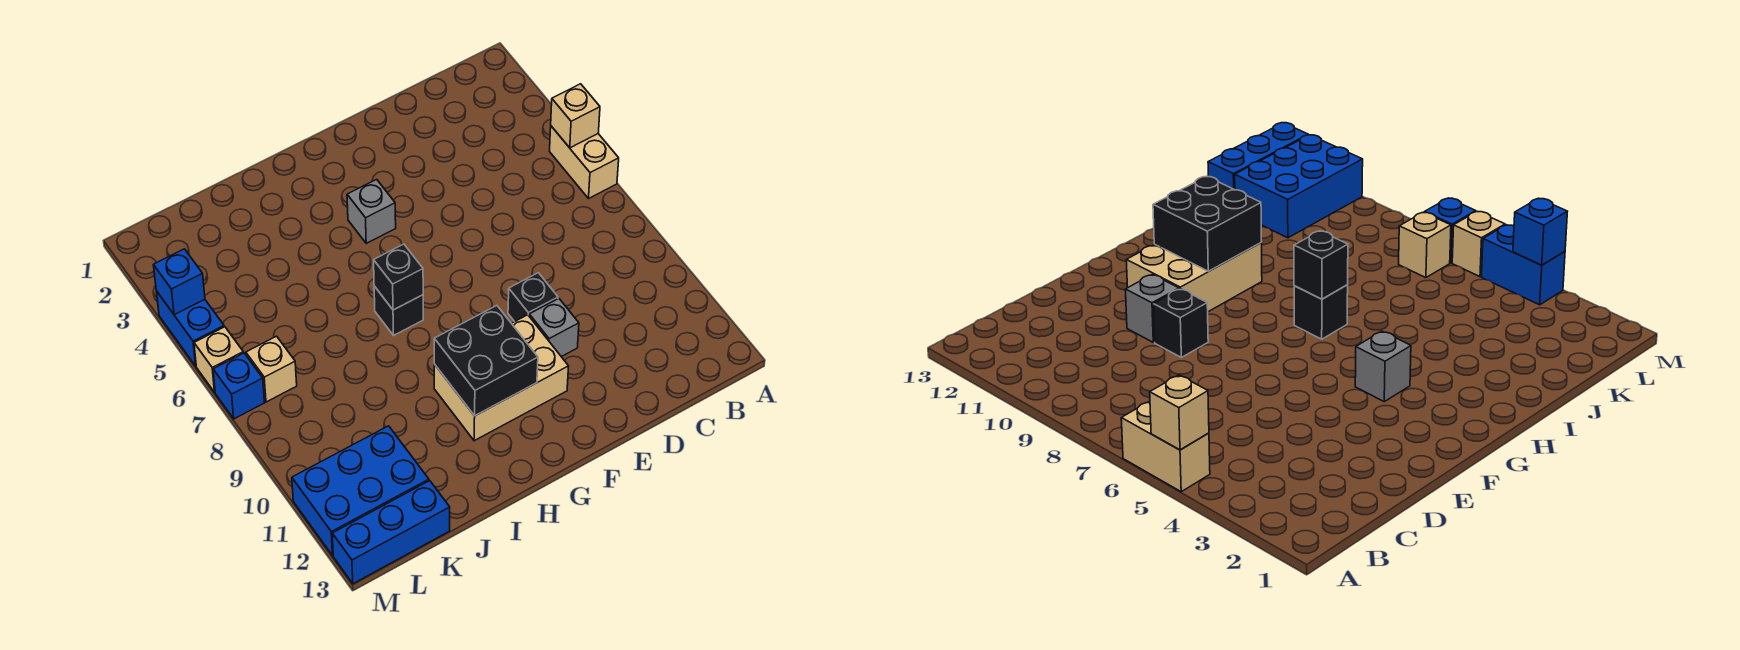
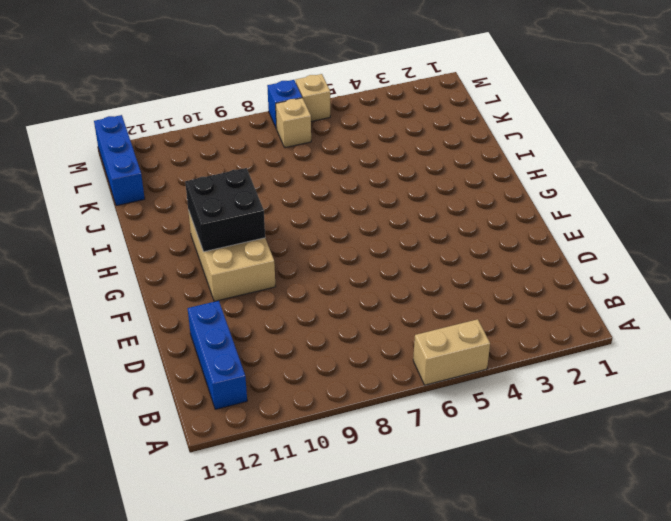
blue brick B12:D12 level 1 -> none
none -> black brick E9 level 1
none -> grey brick E10 level 1
none -> grey brick G4 level 1

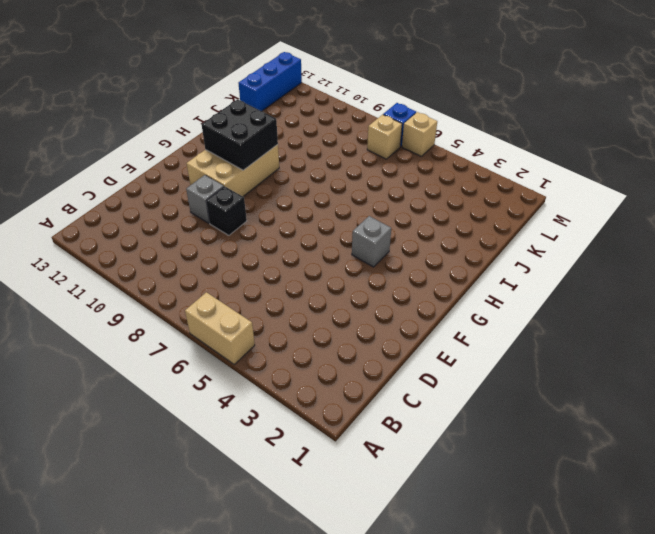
none -> black brick H7 level 1
none -> blue brick K11:M12 level 1
none -> blue brick M4:M5 level 1

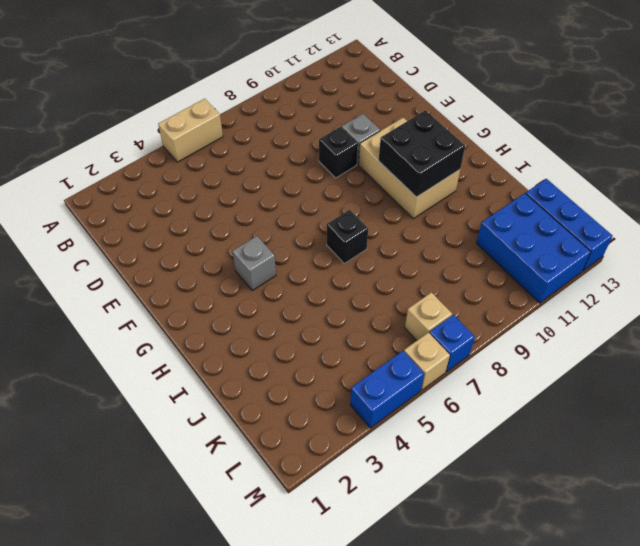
none -> tan brick A5 level 2
none -> black brick H7 level 2
none -> blue brick M4 level 2

